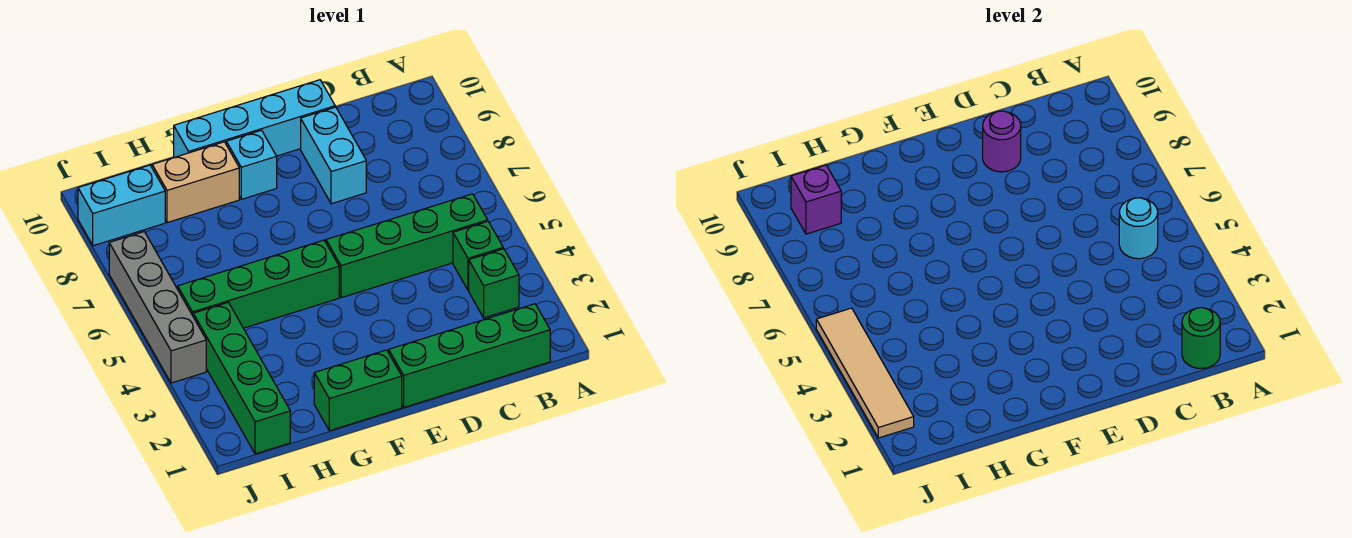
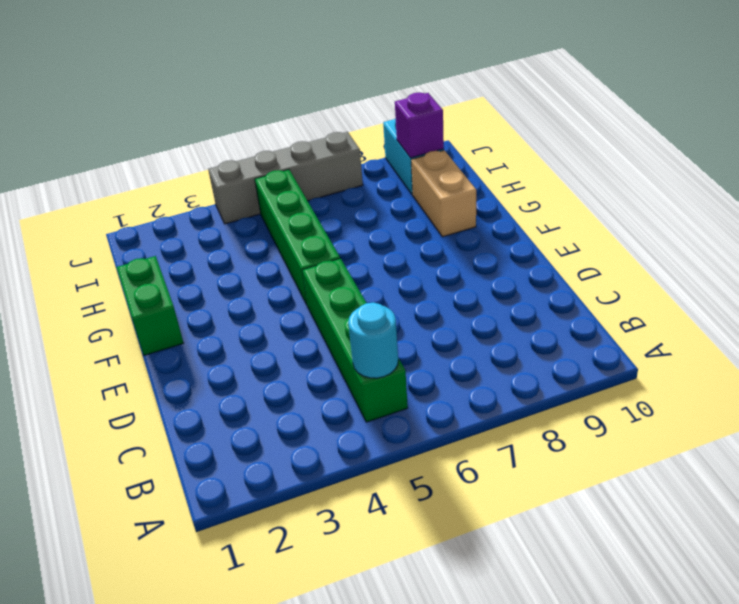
none -> green brick B1:E1 level 1
none -> green brick B3 level 1
none -> green brick B4 level 1

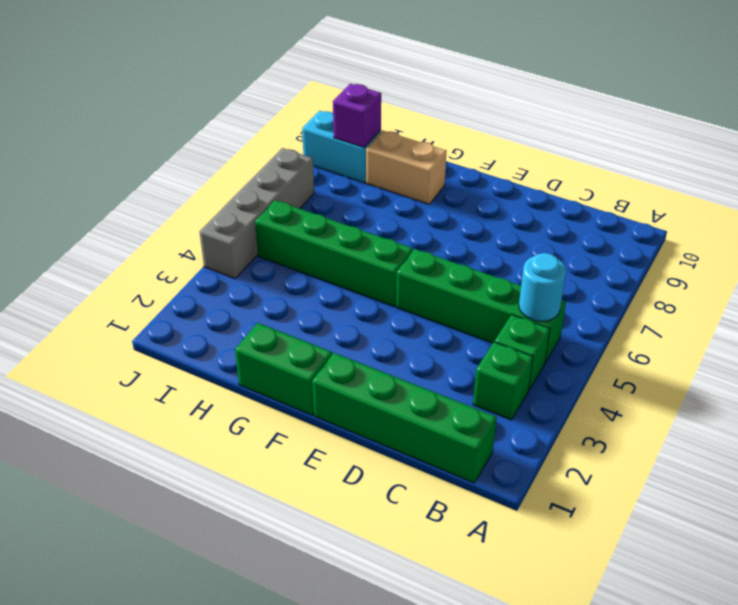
none -> cyan brick D8:D9 level 1
none -> cyan brick D10:G10 level 1
none -> cyan brick F9 level 1

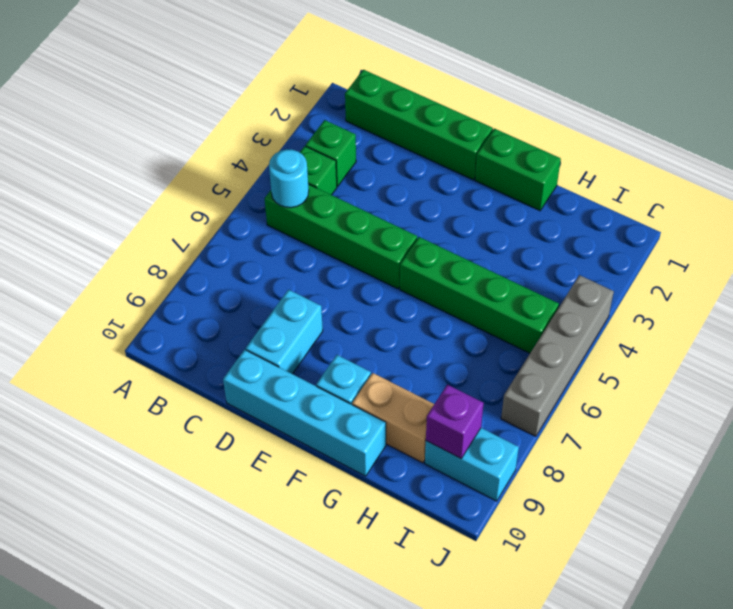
none -> green brick I1:I4 level 1
none -> green round brick B1 level 2
none -> purple round brick D9 level 2

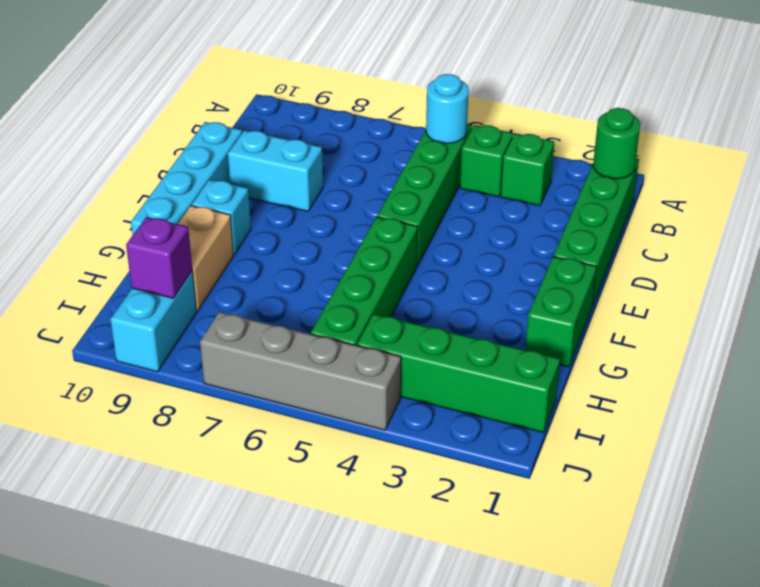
none -> purple round brick D9 level 2
none -> tan tile J2:J5 level 2

